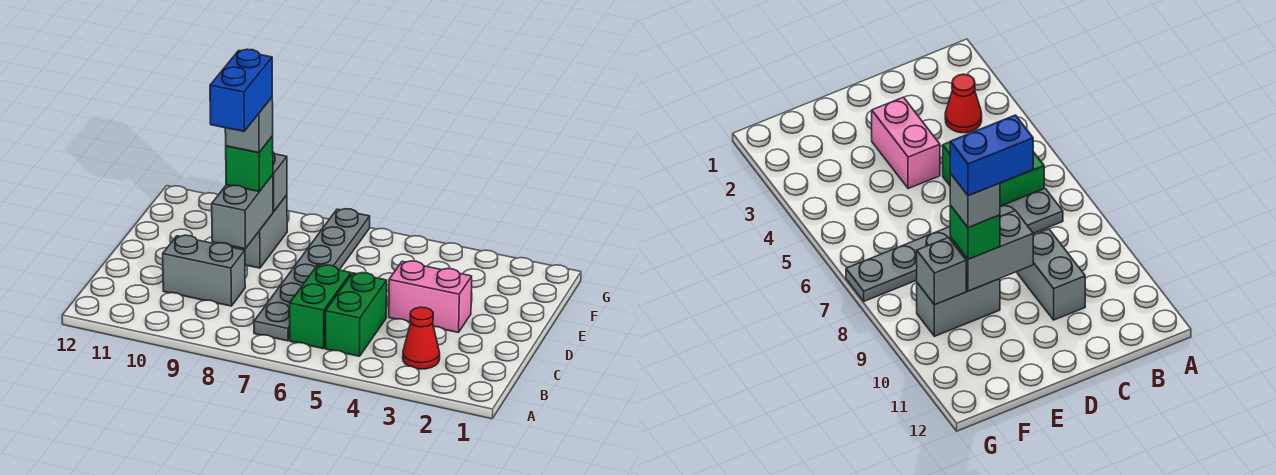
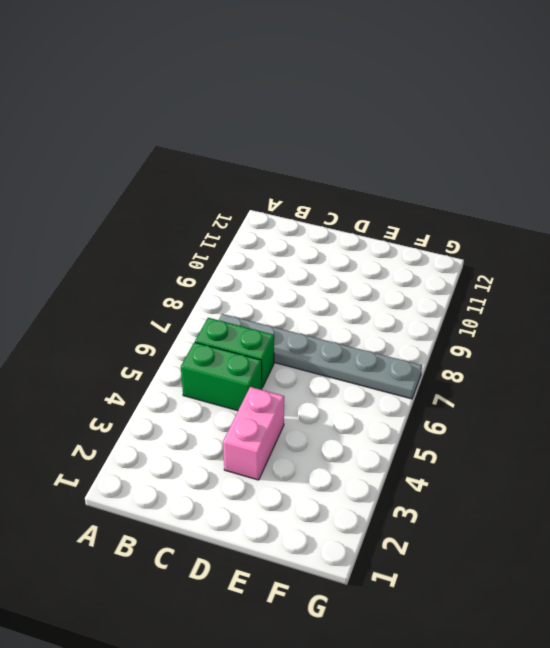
none -> red cone B3 level 1
none -> grey brick C9:C10 level 1
none -> grey brick E9:F9 level 1

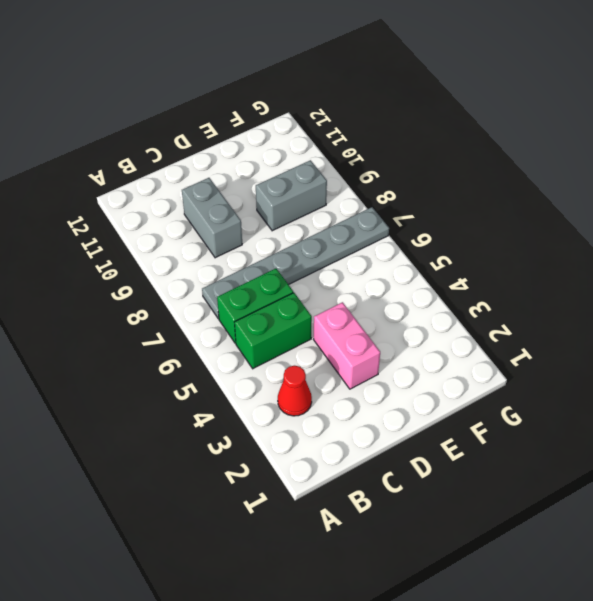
none -> grey brick D9:E9 level 2
none -> grey brick F9 level 2
none -> green brick E9 level 3

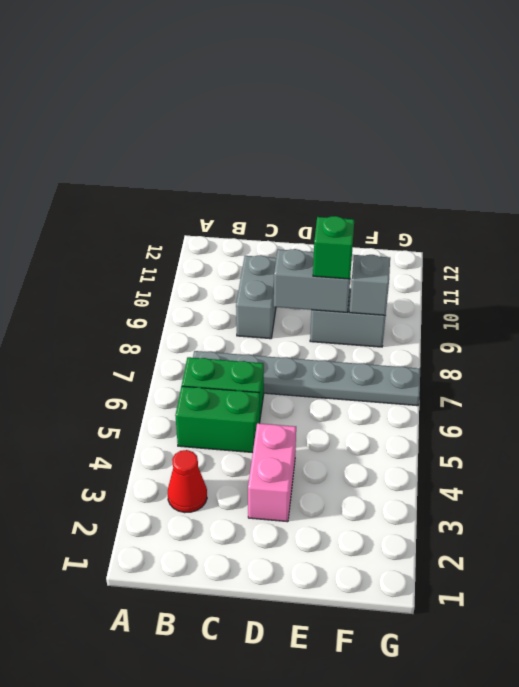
none -> grey brick E9 level 4
none -> blue brick D9:E9 level 5

